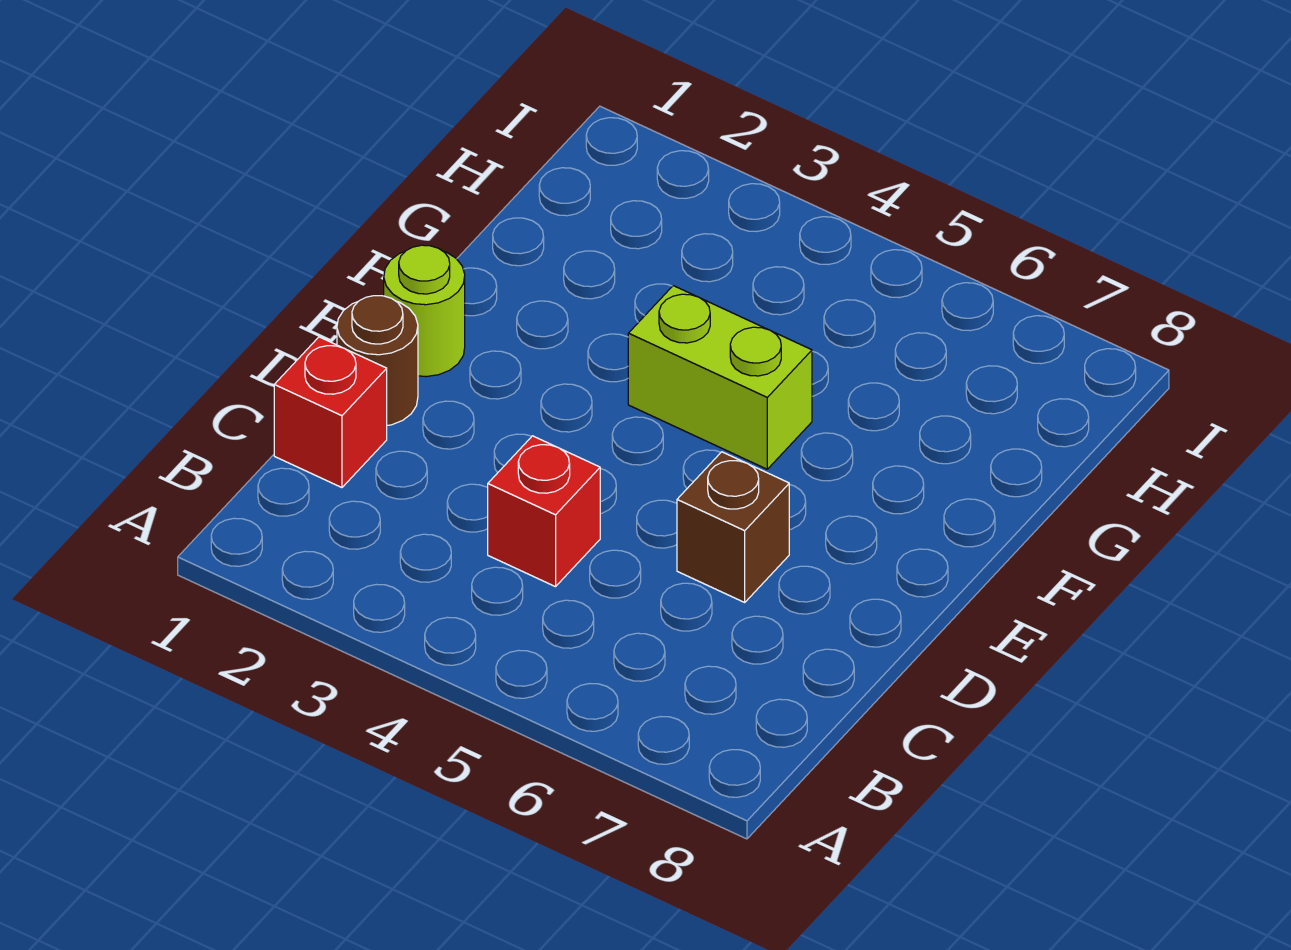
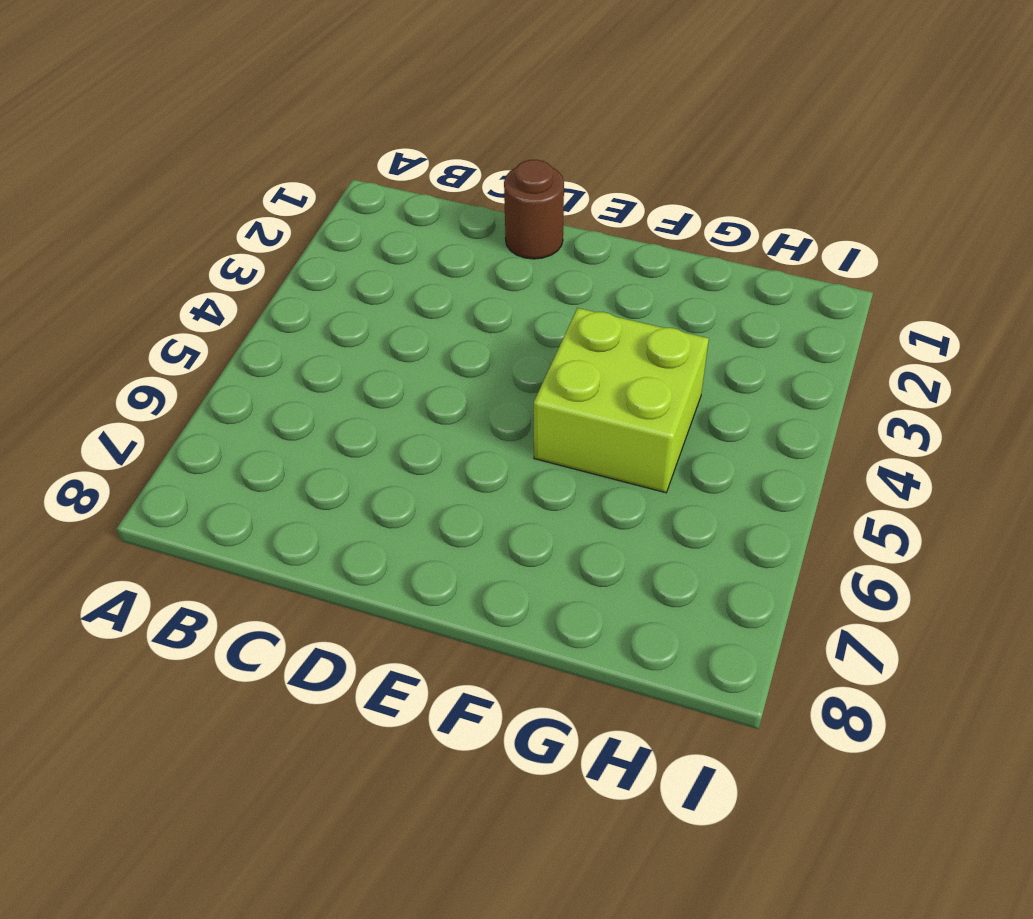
lime brick F4:G5 level 1 -> lime brick F4:F5 level 1
none -> red brick C1 level 1
none -> red brick C4 level 1

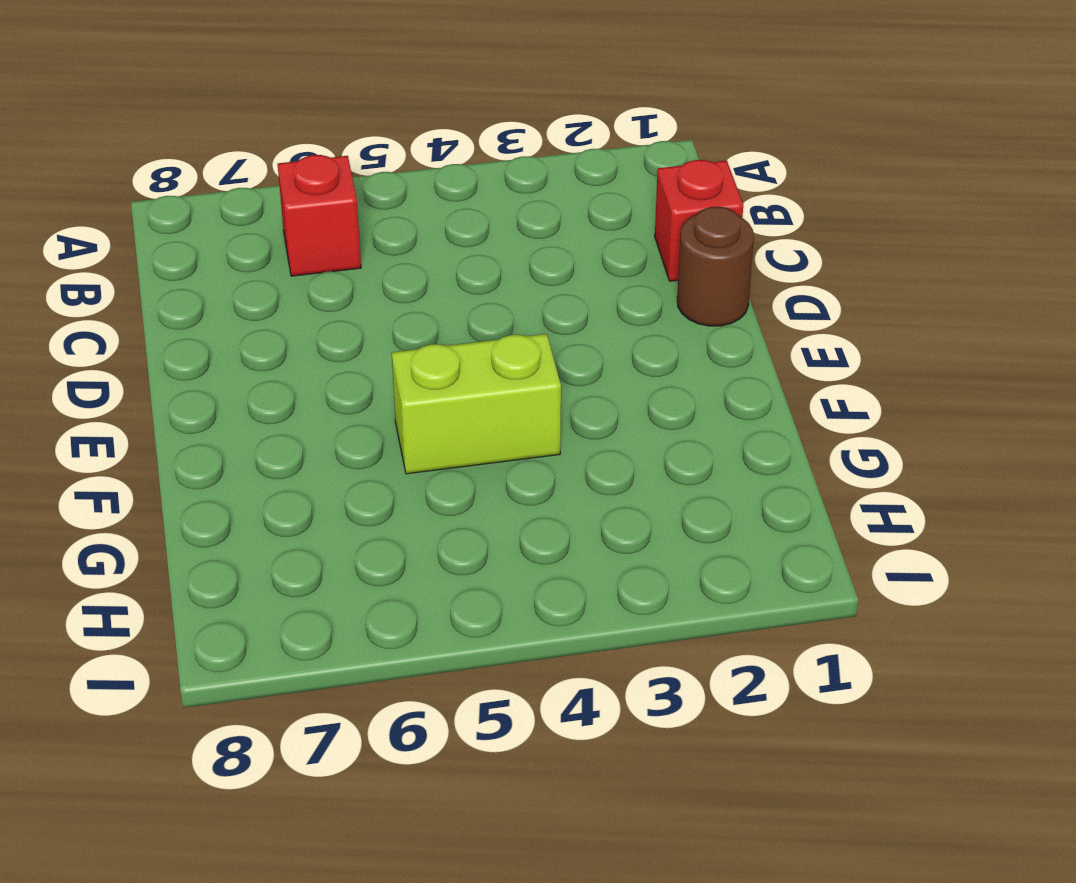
red brick B6 level 1 -> red brick C4 level 1
none -> brown brick D6 level 1
none -> lime round brick E1 level 1

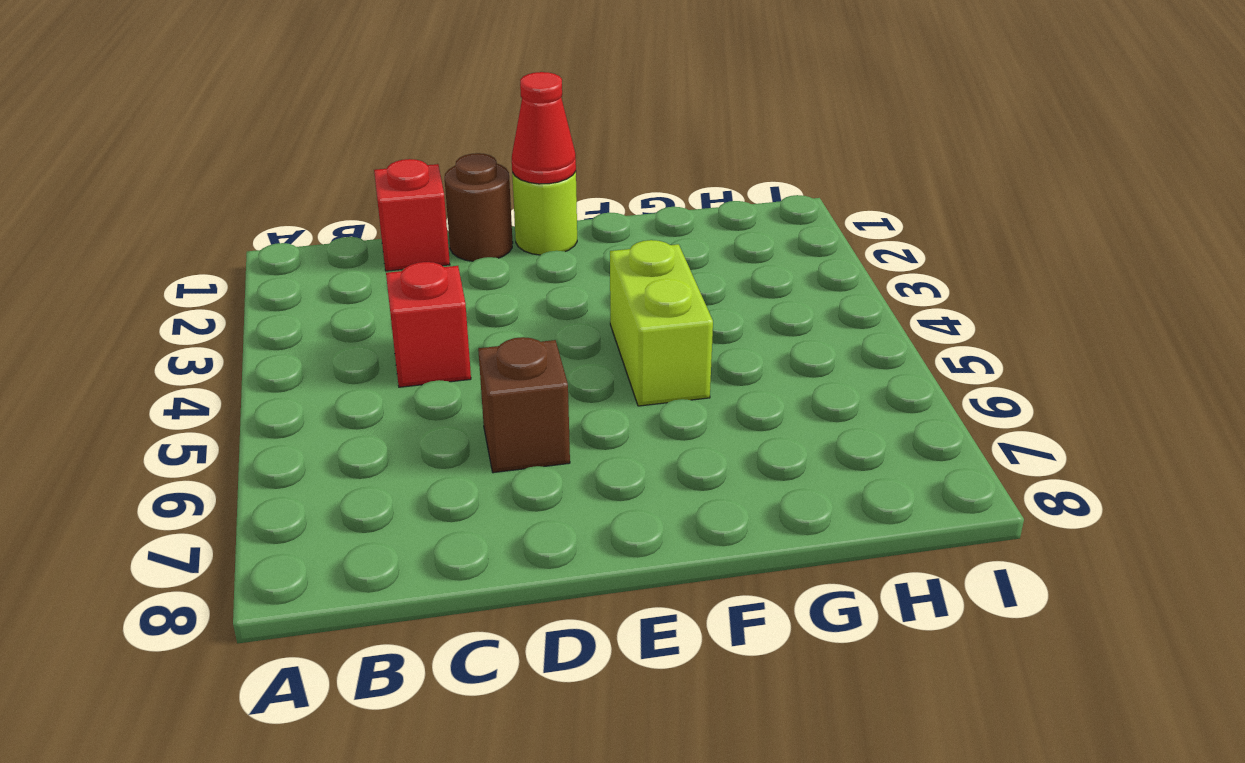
red cone E1 level 2 -> none

